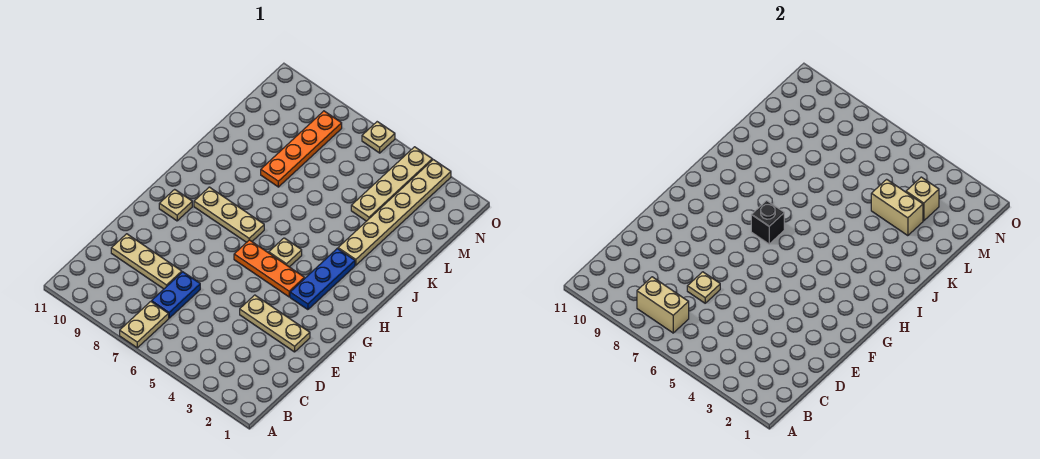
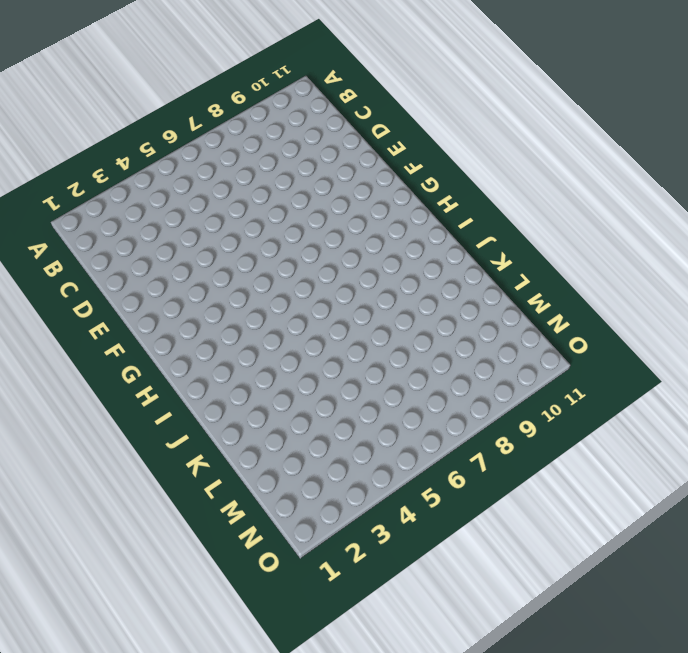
none -> tan plate A7:B7 level 1
none -> blue plate C7:D7 level 1
none -> tan plate D8:D10 level 1

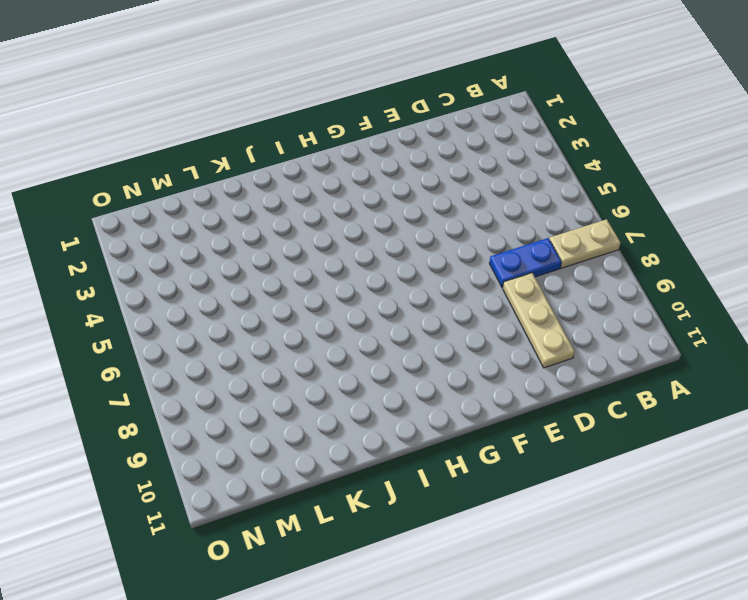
none -> tan plate E2:E4 level 1
none -> blue plate G3:I3 level 1
none -> orange plate G4:G6 level 1

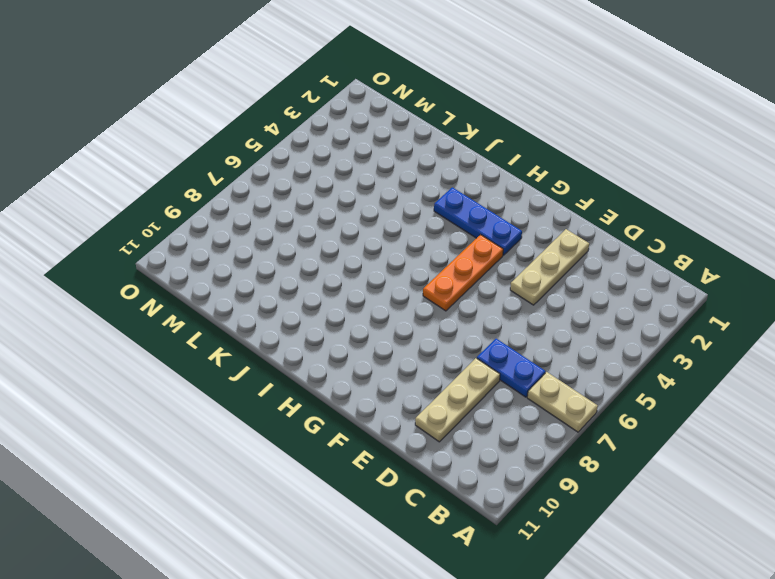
none -> tan plate G10 level 1
none -> tan plate H5 level 1
none -> tan plate H7:H9 level 1

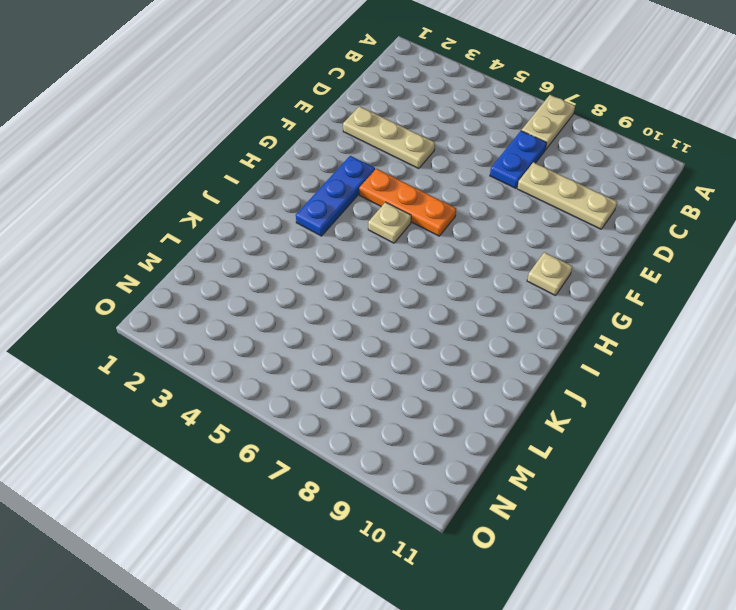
none -> tan plate H7:H9 level 1
none -> tan plate J3:O3 level 1
none -> orange plate K8:N8 level 1

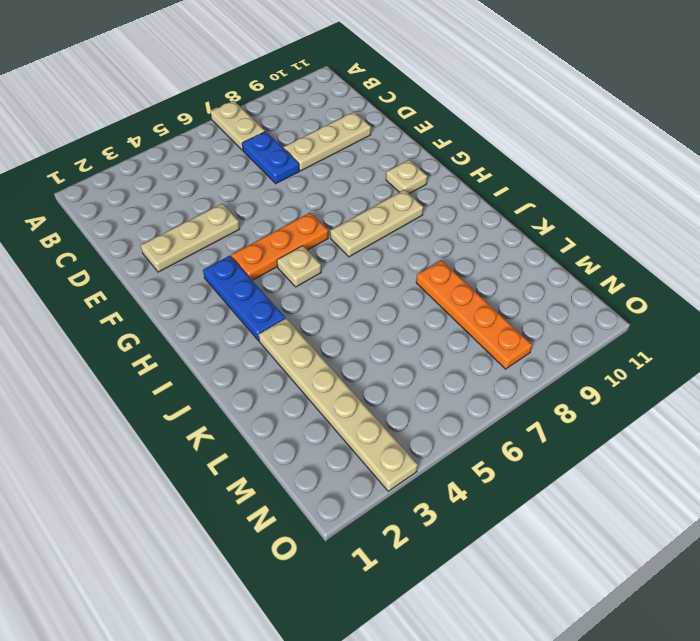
none -> tan plate L4:O4 level 1
none -> tan plate O6 level 1
none -> tan brick B7:B8 level 2

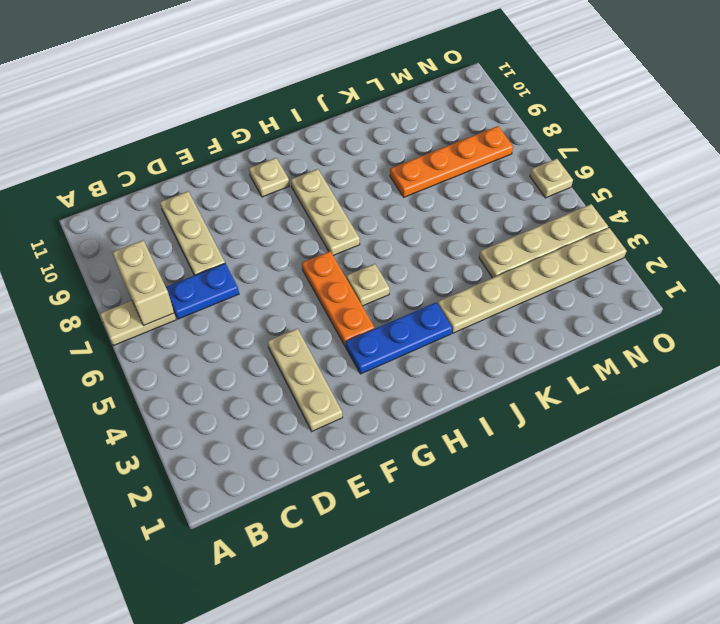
none -> tan plate D7 level 2
none -> black brick H7 level 2
none -> tan brick L3:L4 level 2

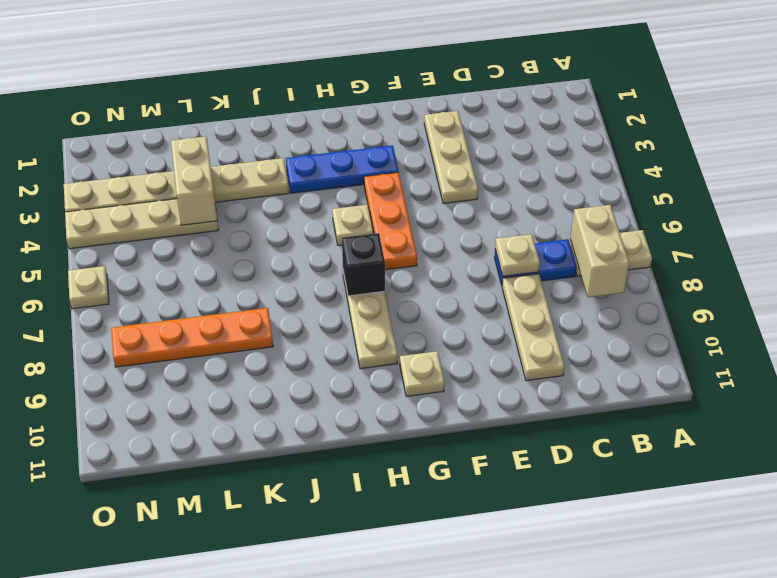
none -> tan brick M3 level 2

